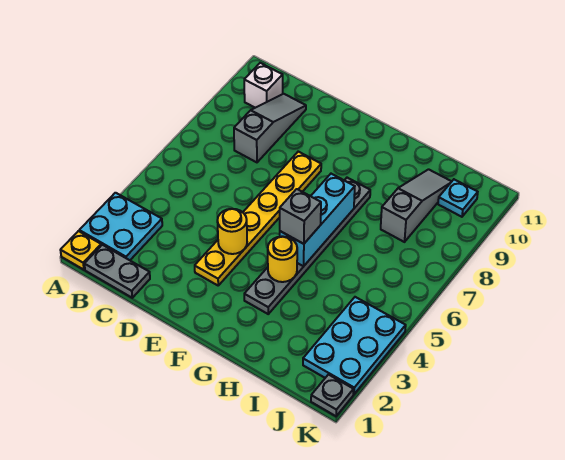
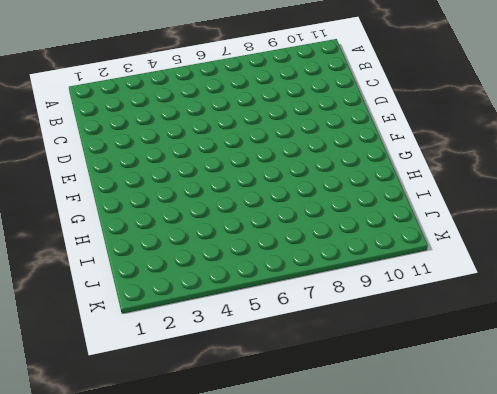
none -> yellow plate A1 level 1
none -> cyan plate A2:B3 level 1
none -> grey plate B1:C1 level 1

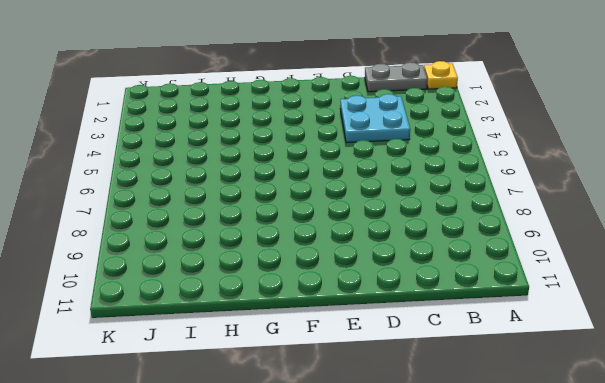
cyan plate C3:D4 level 1 -> cyan plate A2:B3 level 1
none -> white brick B10 level 1
none -> grey slope C8:C10 level 1 top 8
none -> yellow plate E3:E8 level 1

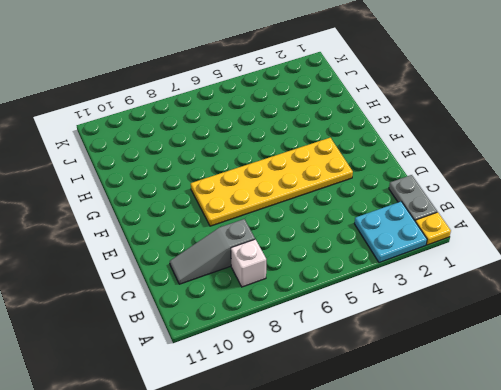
white brick B8 level 1 -> white brick B10 level 1
yellow plate E3:F8 level 1 -> yellow plate E3:E8 level 1
none -> grey plate G3:G8 level 1
none -> grey slope I8:I10 level 1 top 8
none -> cyan plate J2:K4 level 1

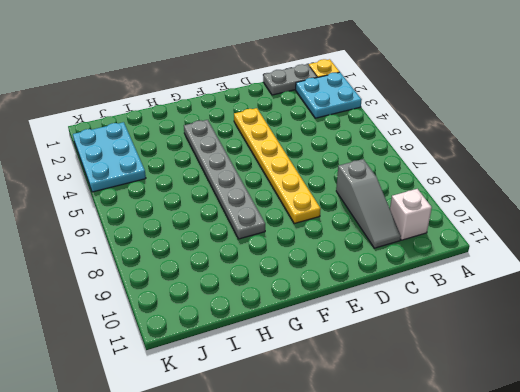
none -> grey slope I8:I10 level 1 top 8
none -> cyan plate J10 level 1
none -> grey plate K1 level 1

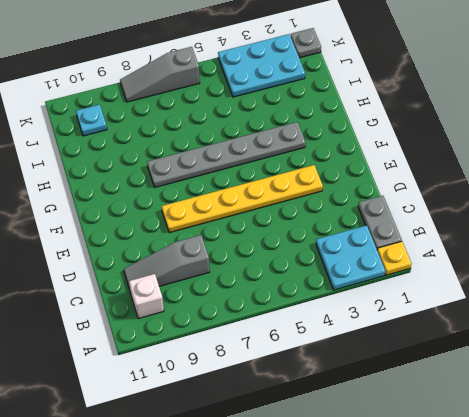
grey slope K6:K8 level 1 top 6 -> grey slope I8:I10 level 1 top 8
none -> yellow round brick E4 level 2
none -> yellow round brick G4 level 2
none -> cyan brick G5:G7 level 2

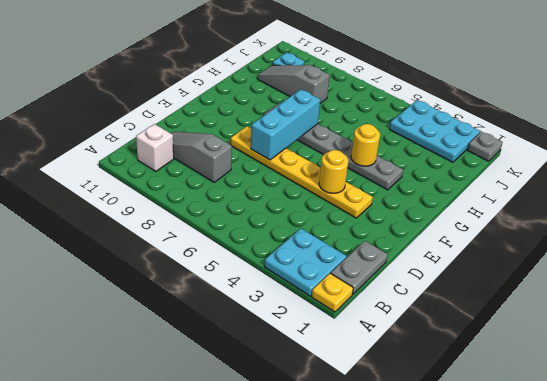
cyan brick E7:G7 level 2 -> cyan brick G5:G7 level 2
none -> grey brick G5 level 3

